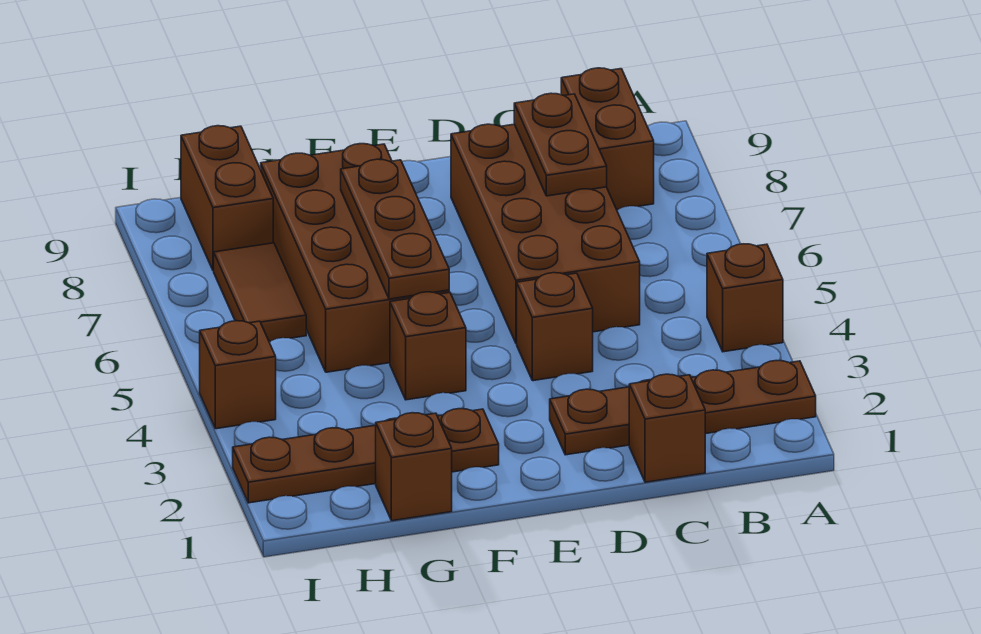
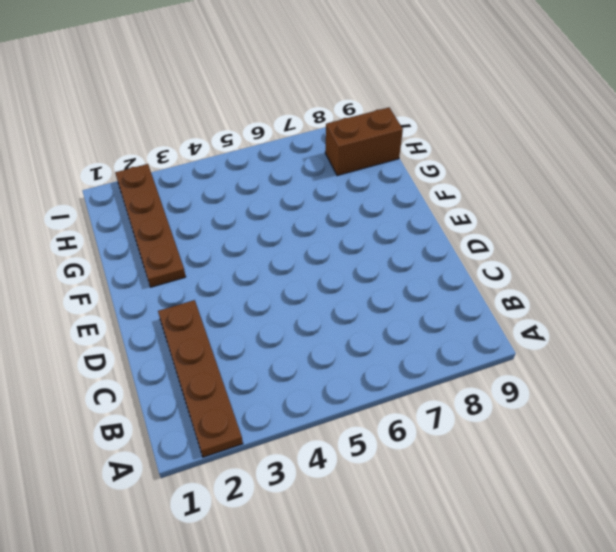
none -> brown brick A4 level 1
none -> brown brick B8:B9 level 1
none -> brown brick C1 level 1

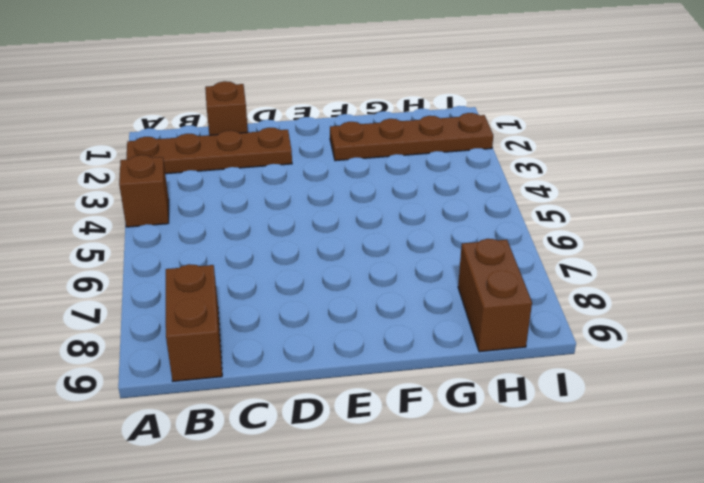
none -> brown brick C5:D8 level 1
none -> brown brick D4 level 1
none -> brown brick F4 level 1

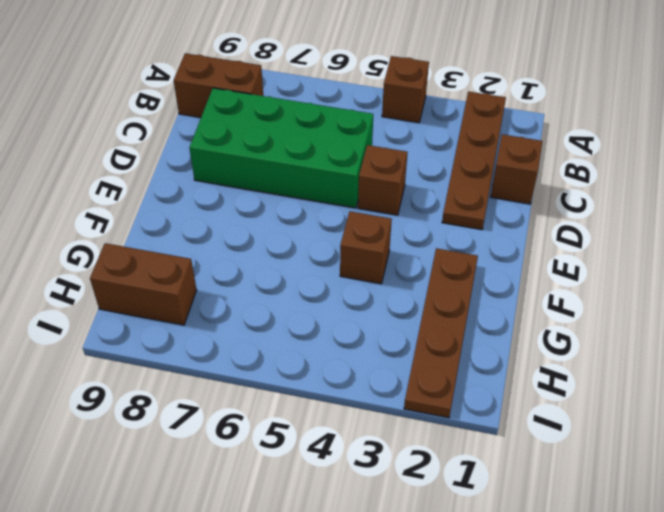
green brick C5:D8 level 1 -> brown brick C5:D8 level 1
none -> brown brick F5:G8 level 1
none -> brown brick G1 level 1
none -> brown tile H6:H7 level 1

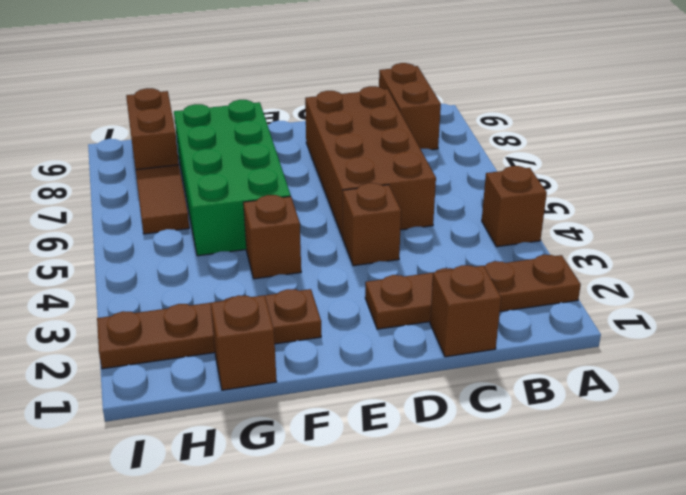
green brick F5:G8 level 1 -> brown brick F5:G8 level 1
none -> brown brick I4 level 1
none -> brown plate C7:C8 level 2
none -> brown plate F5:F7 level 2

